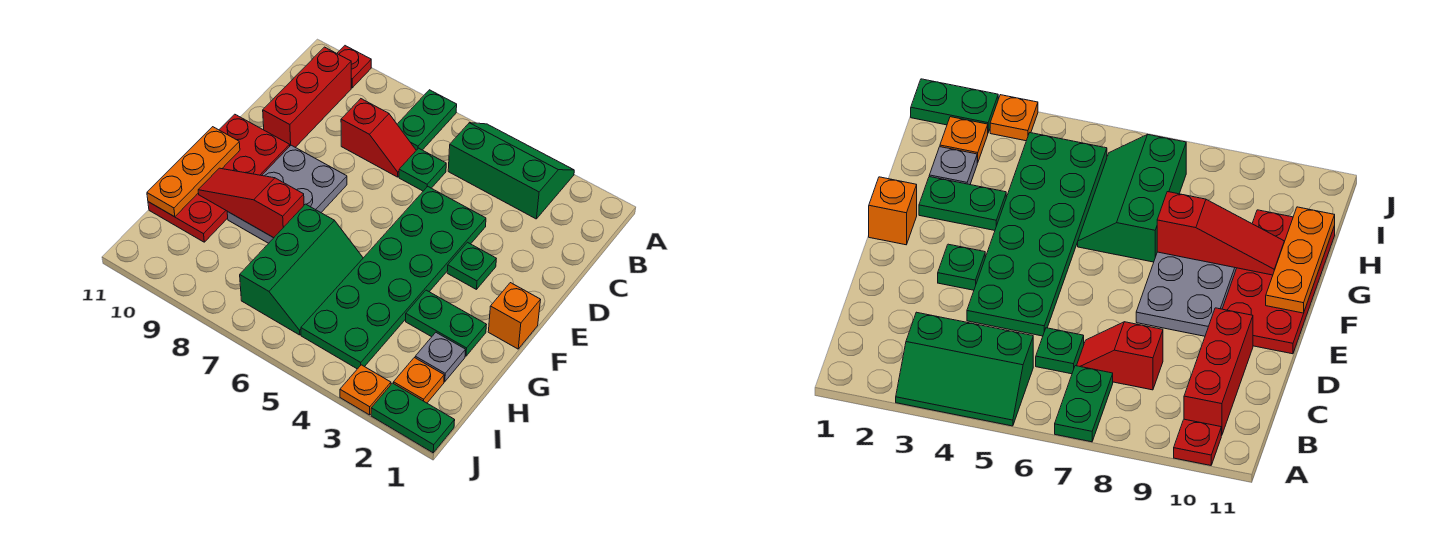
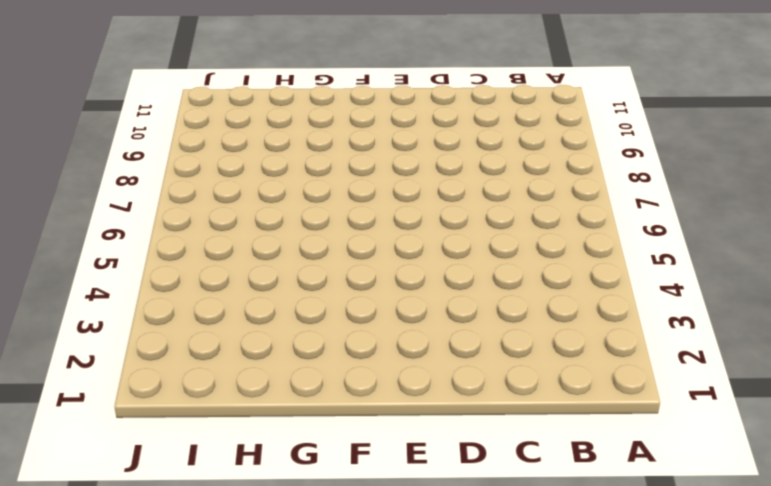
none -> green slope A3:B5 level 1 top B
none -> green plate A7:B7 level 1
none -> red plate A10 level 1

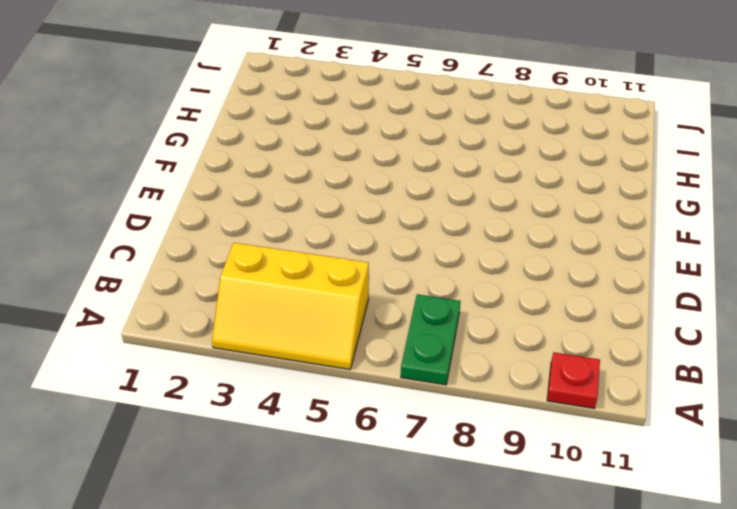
yellow slope A3:B5 level 1 top B -> green slope A3:B5 level 1 top B
none -> red brick B10:D10 level 1
none -> green plate C6 level 1
none -> red slope C7:C8 level 1 top 8

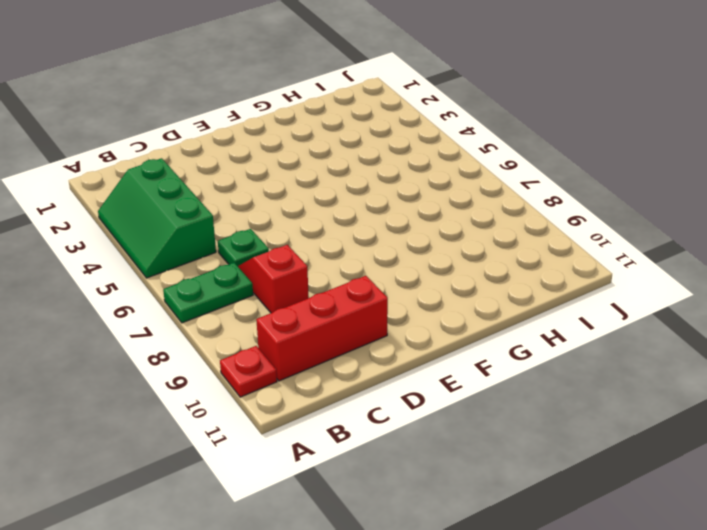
none -> green plate D4:I5 level 1
none -> green plate E3 level 1
none -> grey plate E8:G9 level 1

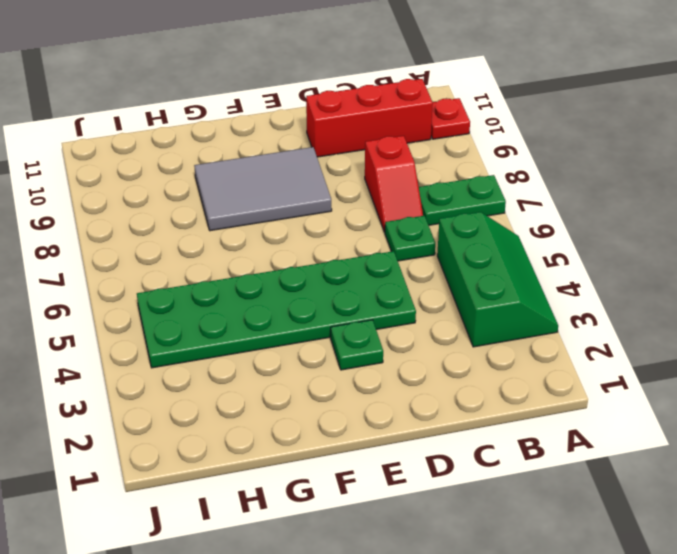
grey tile E8:G9 level 1 -> grey plate E8:G9 level 1
none -> red plate E10:H11 level 1
none -> orange brick F1 level 1
none -> green plate G2:G3 level 1

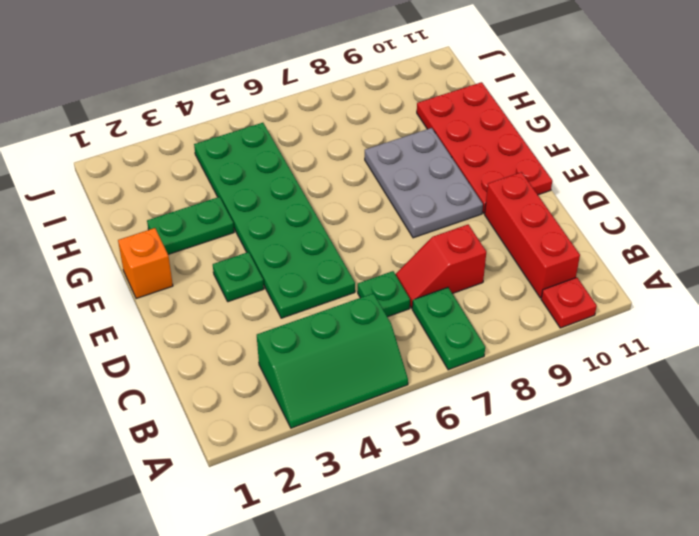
none -> green slope G6:I7 level 1 top 7
none -> grey plate H2 level 1
none -> orange plate I2 level 1

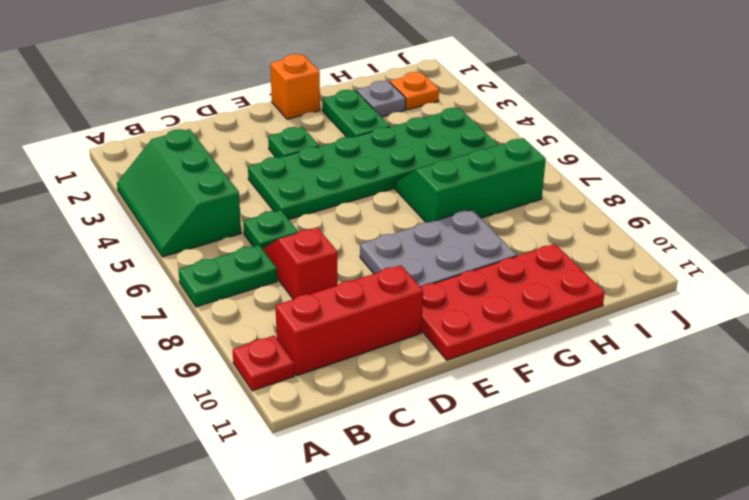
none -> green plate J1:J2 level 1
none -> orange plate J3 level 1
none -> orange plate F11:H11 level 2

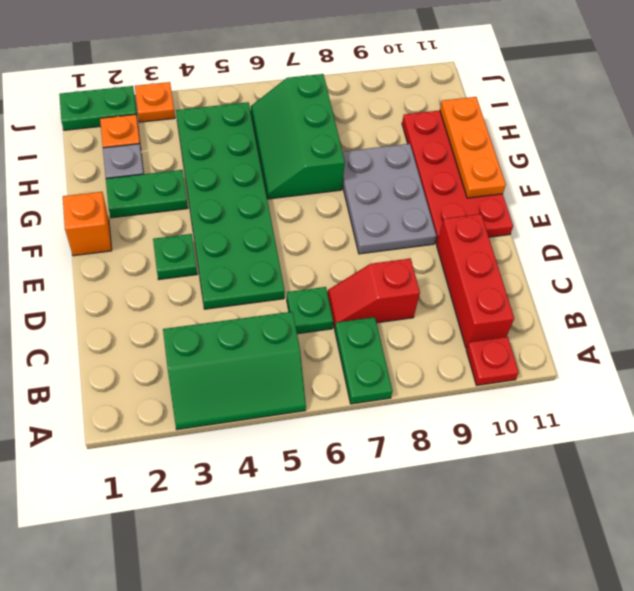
none -> red slope G8:G10 level 2 top 8

